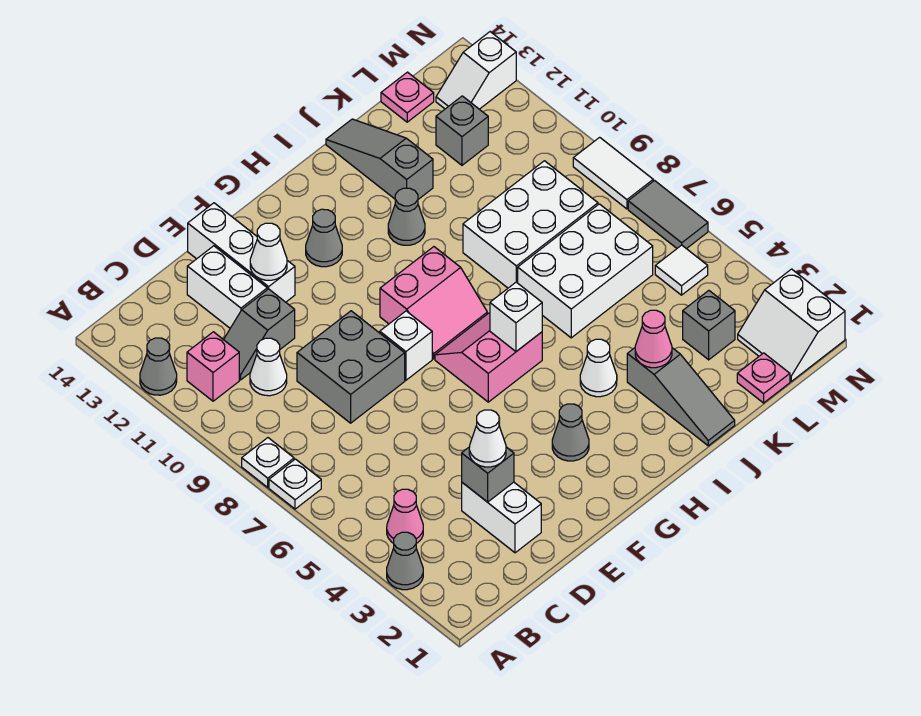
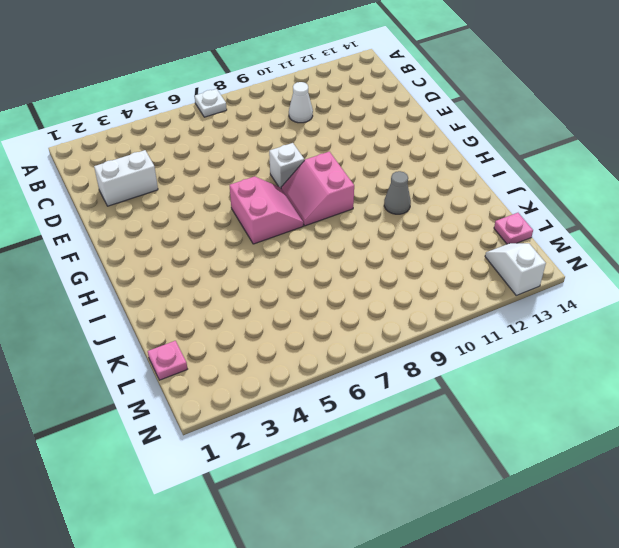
none -> grey cone A3 level 1
none -> white plate A8 level 1
none -> grey cone A12 level 1
none -> pink cone B4 level 1

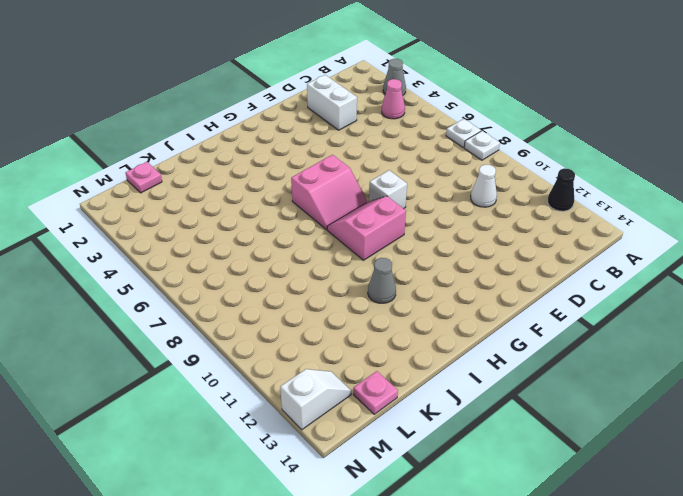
black cone A12 level 1 -> grey cone A12 level 1
none -> pink brick B11 level 1
none -> grey slope C11:D11 level 1 top D
none -> grey brick D8:E9 level 1
none -> white brick D12:D13 level 1

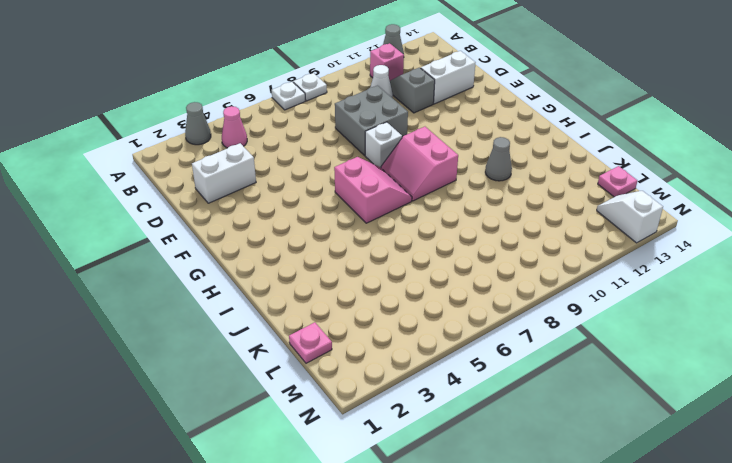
none -> white brick E12:E14 level 1
none -> grey cone G3 level 1
none -> grey cone G12 level 1
none -> white cone I4 level 1

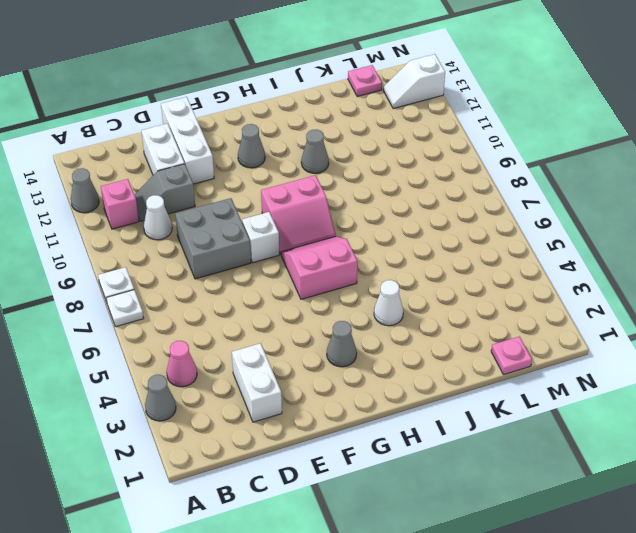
none -> grey slope J1:J3 level 1 top 3
none -> white brick J6:L7 level 1
none -> white brick J8:L9 level 1
none -> grey slope J12:J14 level 1 top 12

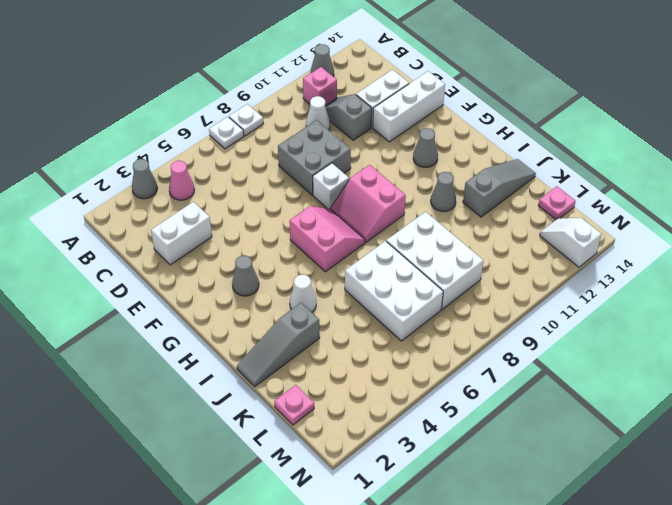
none -> grey brick L3 level 1
none -> grey brick L12 level 1
none -> white slope M1:N2 level 1 top N
none -> white tile M5 level 1

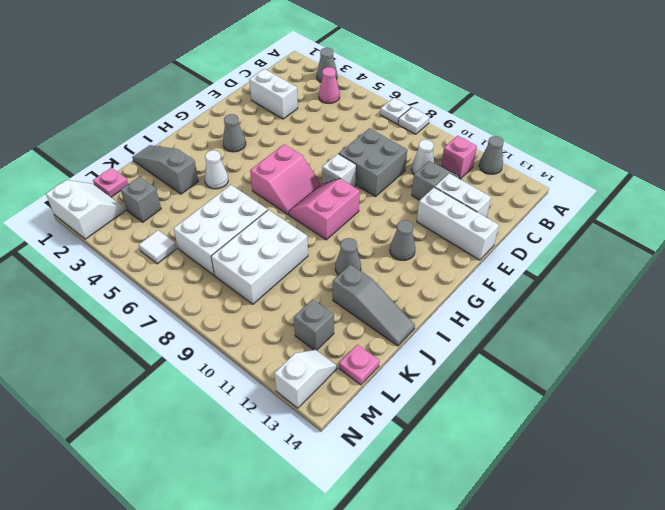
none -> grey tile N6:N7 level 1
none -> white tile N8:N9 level 1
none -> grey brick D3 level 2
none -> white cone E12 level 2

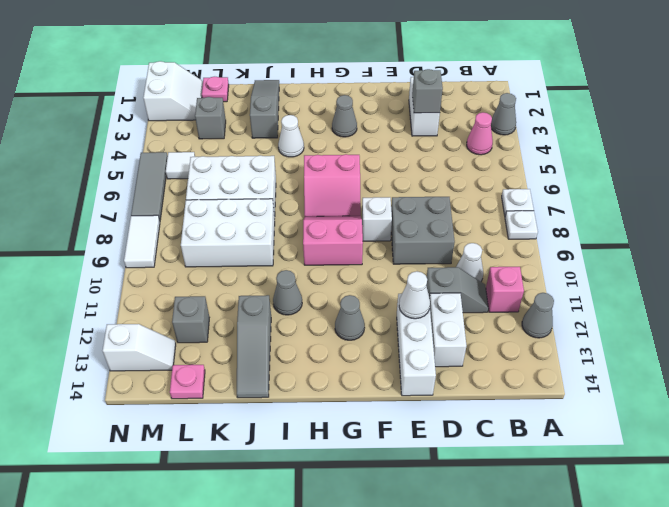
grey tile N5:N7 level 1 -> grey tile N6:N7 level 1
none -> white brick H6 level 2
none -> pink cone J3 level 2
none -> white cone D3 level 3

